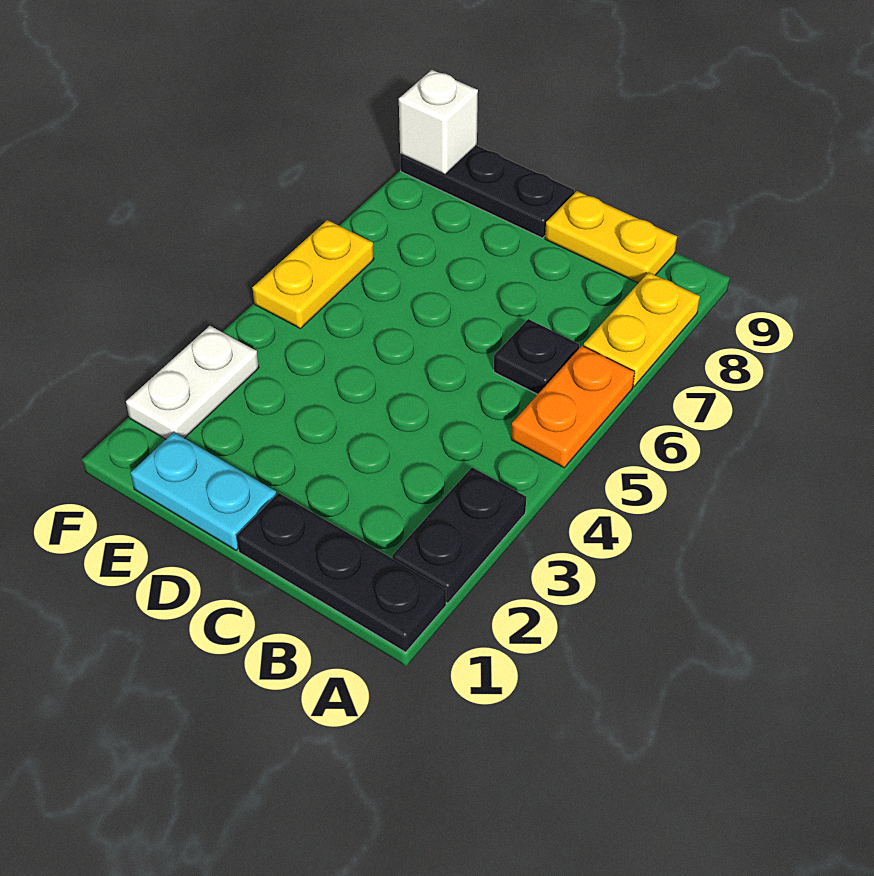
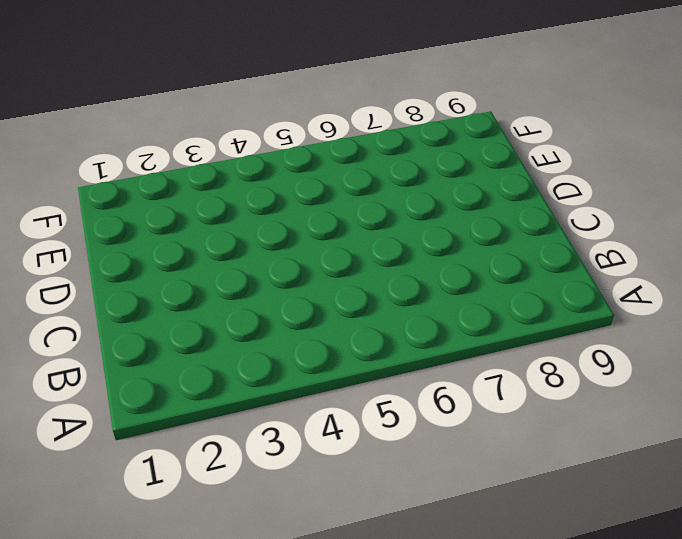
none -> black plate A1:C1 level 1
none -> black plate A2:A3 level 1

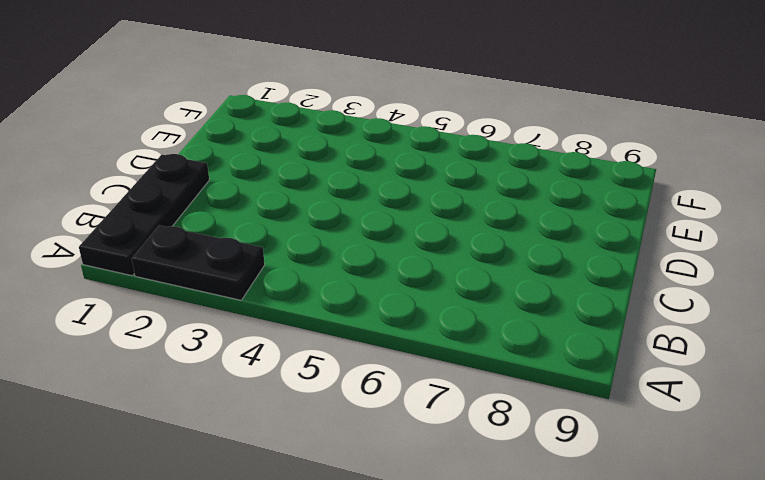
none -> orange plate A5:A6 level 1
none -> yellow plate A7:A8 level 1

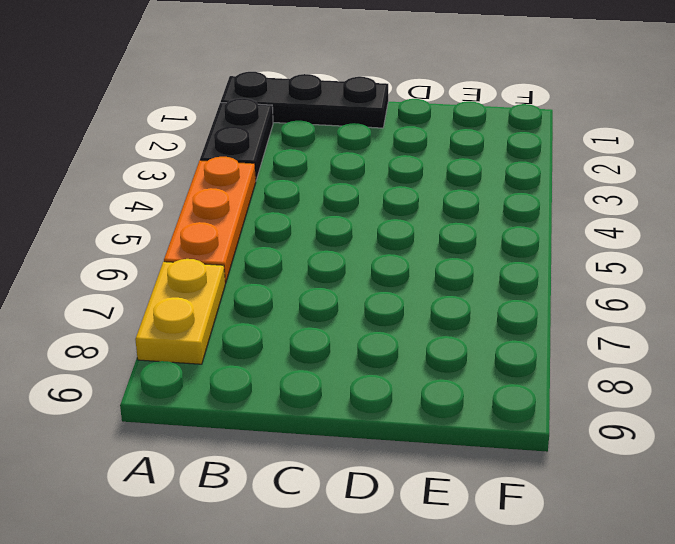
orange plate A4:A6 level 1 -> orange plate A5:A6 level 1
none -> black plate B6 level 1
none -> yellow plate B9:C9 level 1

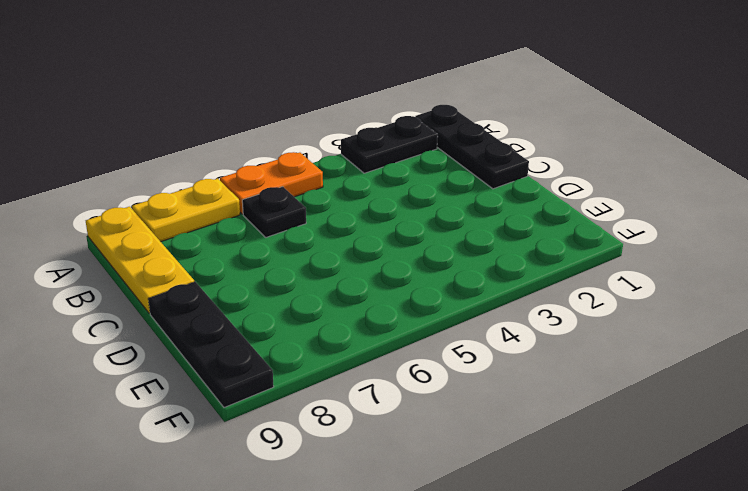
yellow plate A9:C9 level 1 -> yellow plate B9:C9 level 1
none -> cyan plate D1:E1 level 1
none -> white plate F2:F3 level 1

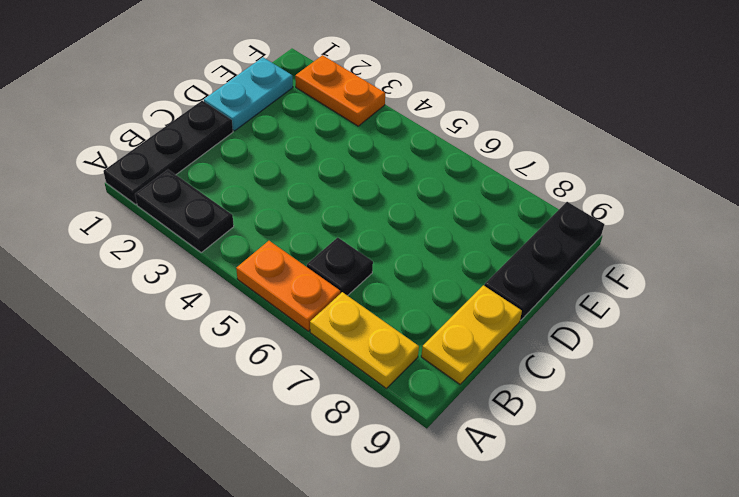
orange plate F2:F3 level 1 -> white plate F2:F3 level 1
none -> yellow plate F5:F6 level 1
none -> white brick F9 level 2

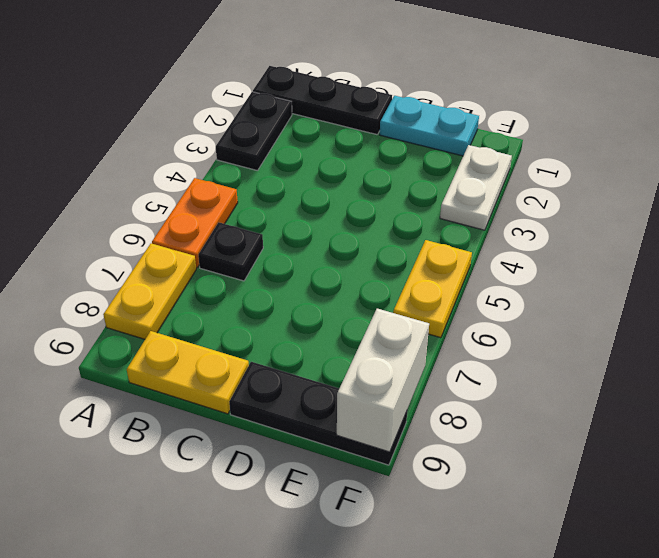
white brick F8:F9 level 2 -> white brick F9 level 2

